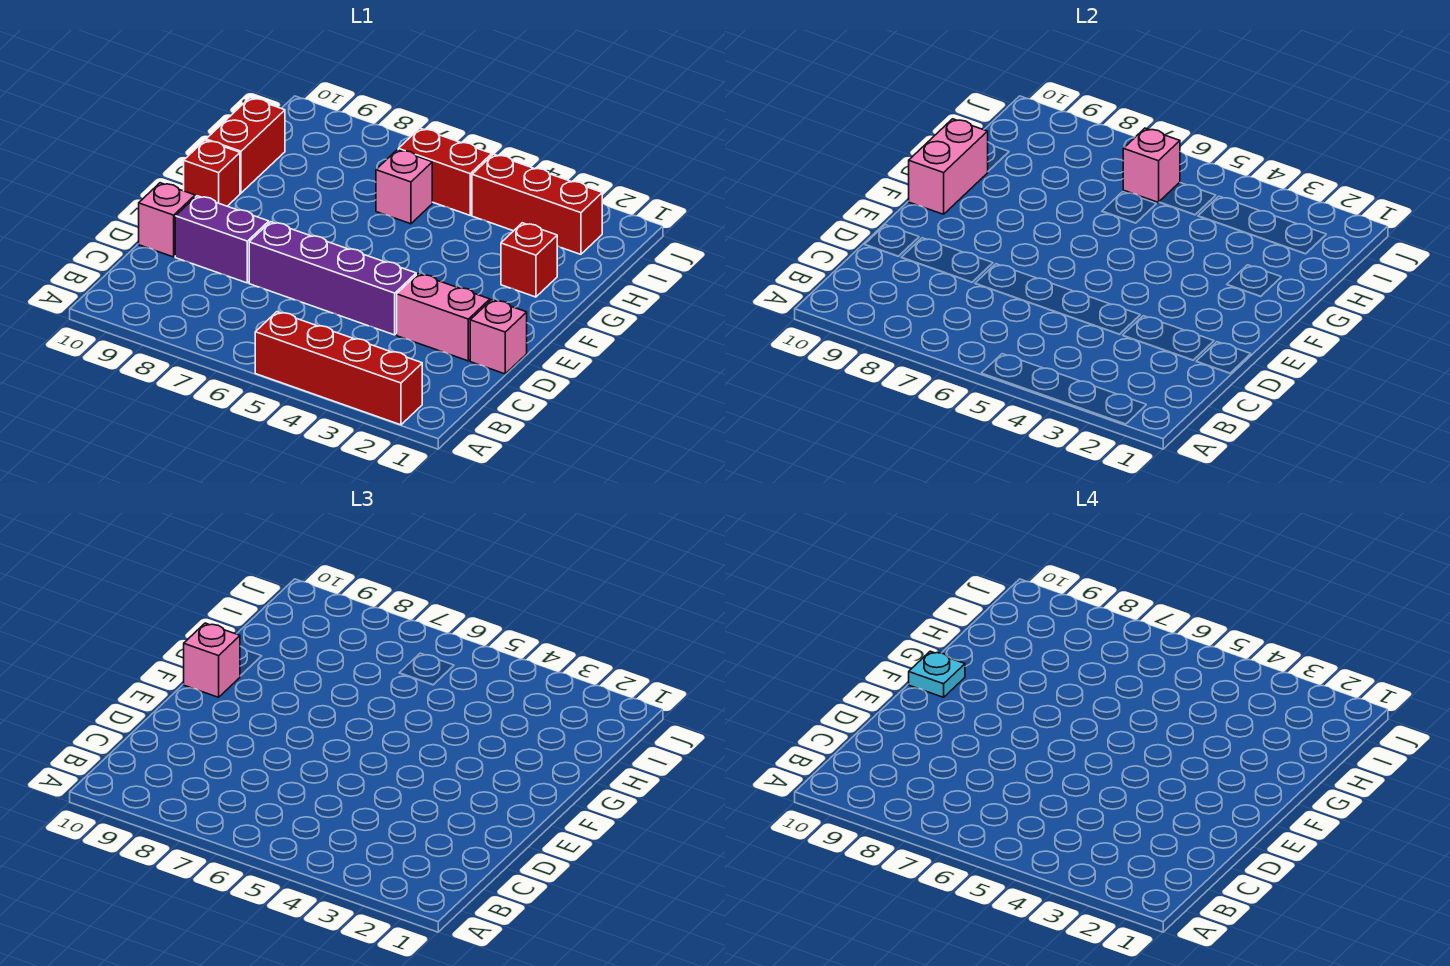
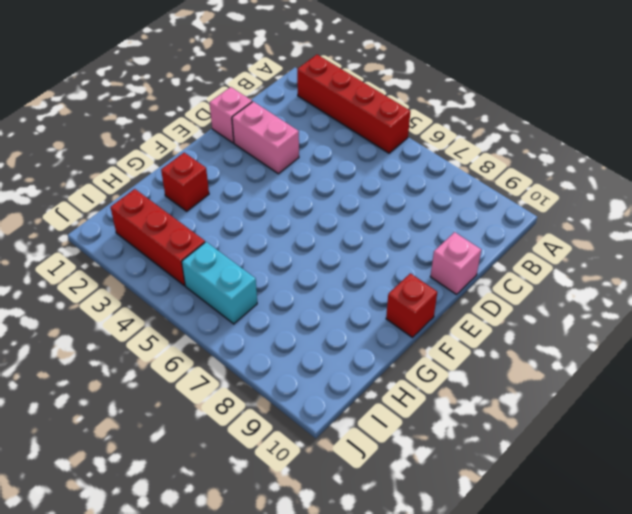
cyan brick I5:I6 level 1 -> red brick I5:I6 level 1
none -> purple brick D4:D7 level 1
none -> purple brick D8:D9 level 1
none -> red brick G10:H10 level 1

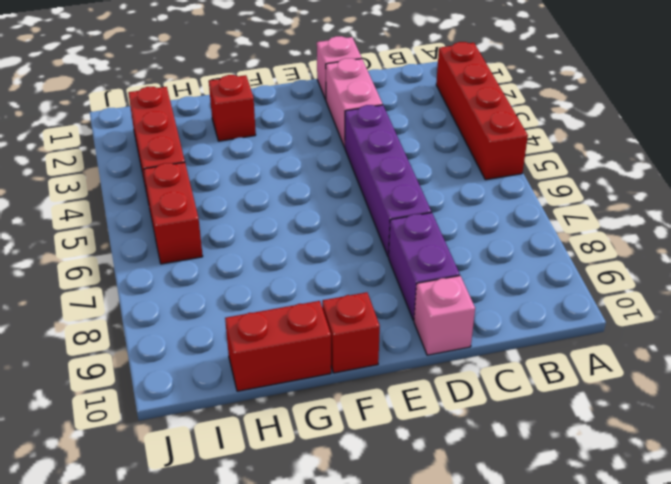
none -> pink brick H6 level 1
none -> pink brick F10:G10 level 2
none -> pink brick I6 level 2

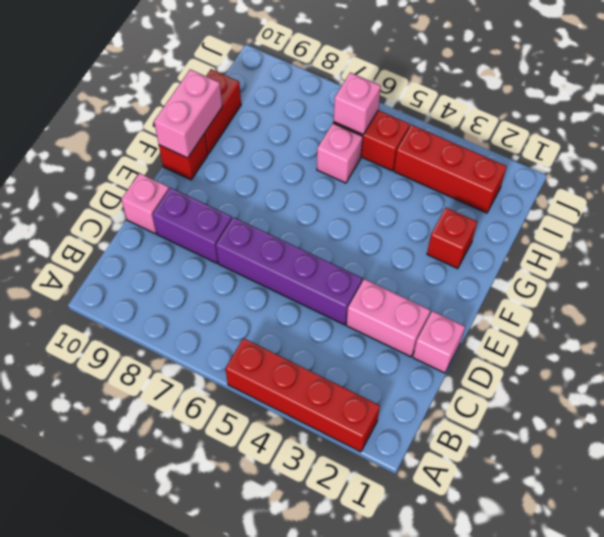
none -> pink brick F10 level 3
none -> cyan plate F10 level 4

